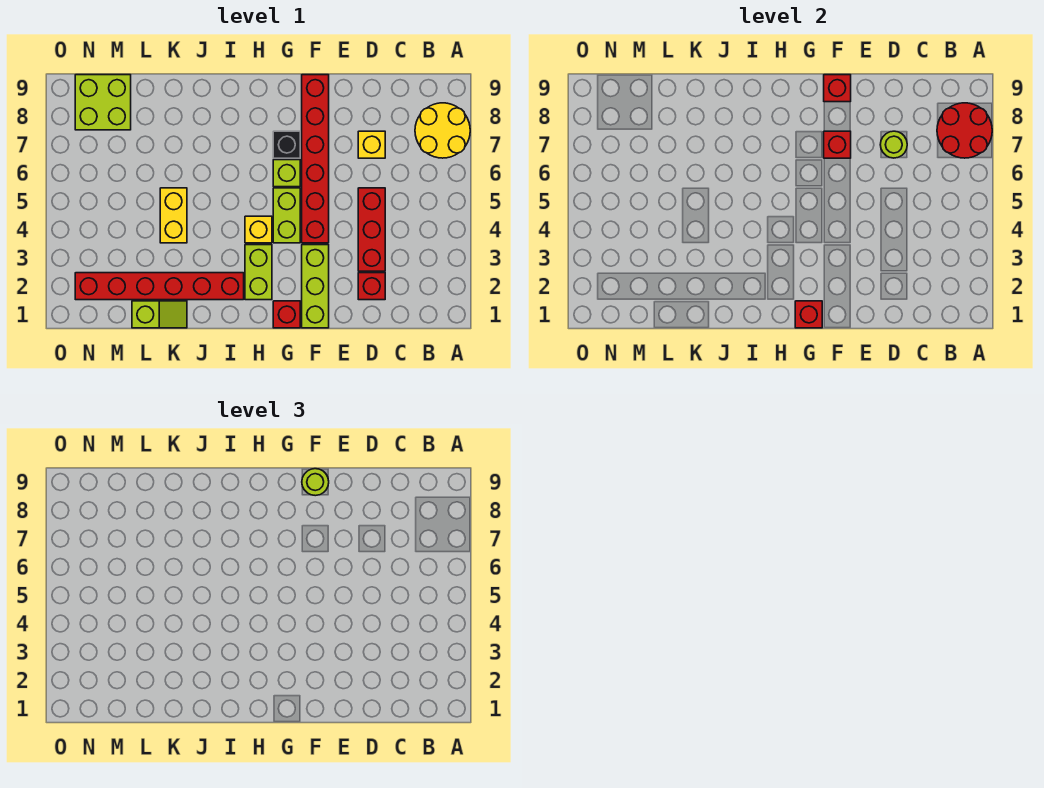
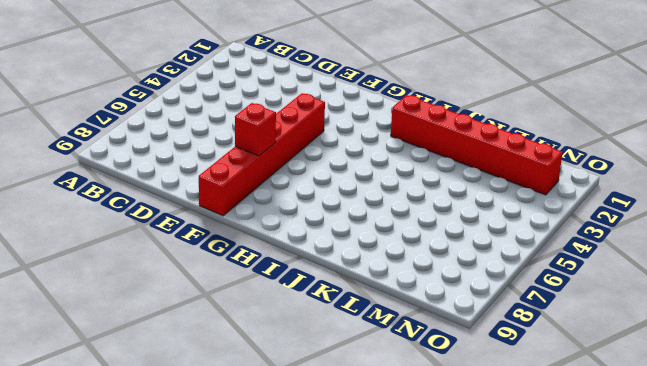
none -> yellow round brick A7:B8 level 1
none -> red brick D2 level 1
none -> red brick D3:D5 level 1

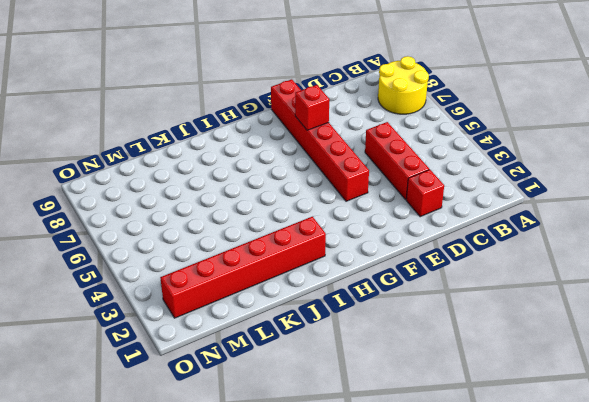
none -> yellow brick D7 level 1
none -> lime brick F1:F3 level 1
none -> red brick G1 level 1

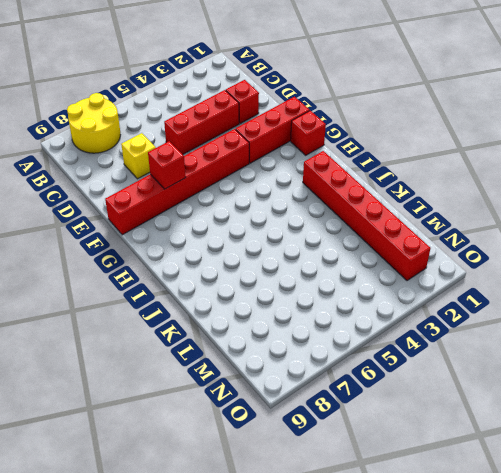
red brick F1:F3 level 1 -> lime brick F1:F3 level 1
none -> lime brick G4:G5 level 1
none -> lime brick G6 level 1
none -> black brick G7 level 1

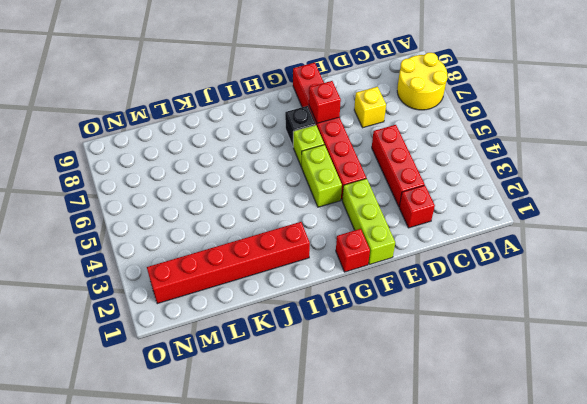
none -> lime brick H2:H3 level 1
none -> yellow brick H4 level 1
none -> lime slope K1:L1 level 1 top L

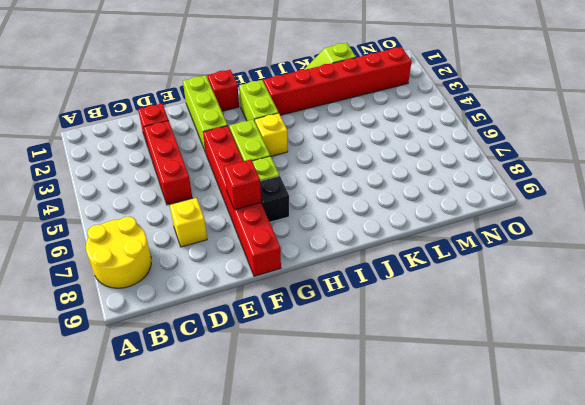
none -> yellow brick K4:K5 level 1
none -> lime brick M8:N9 level 1
none -> red round brick A7:B8 level 2

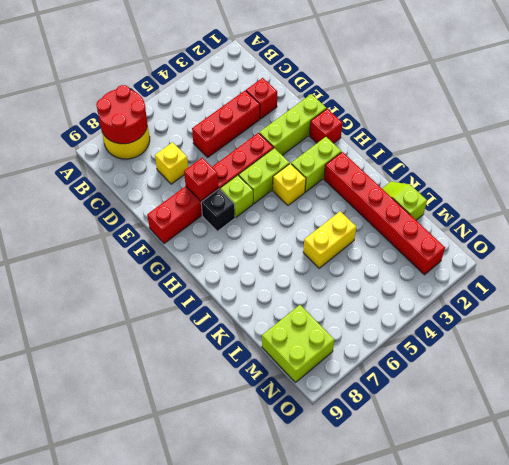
none -> lime round brick D7 level 2
none -> red brick F9 level 2
none -> red brick G1 level 2

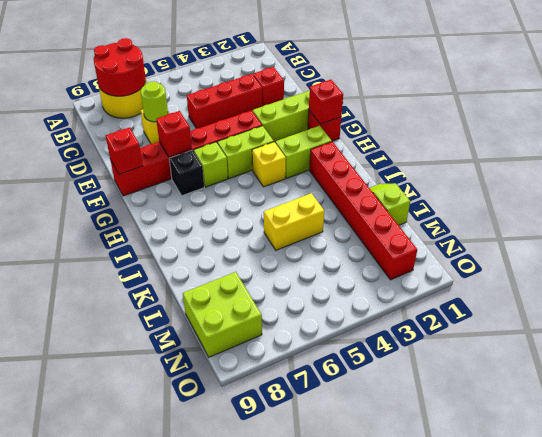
none -> lime round brick F9 level 3

